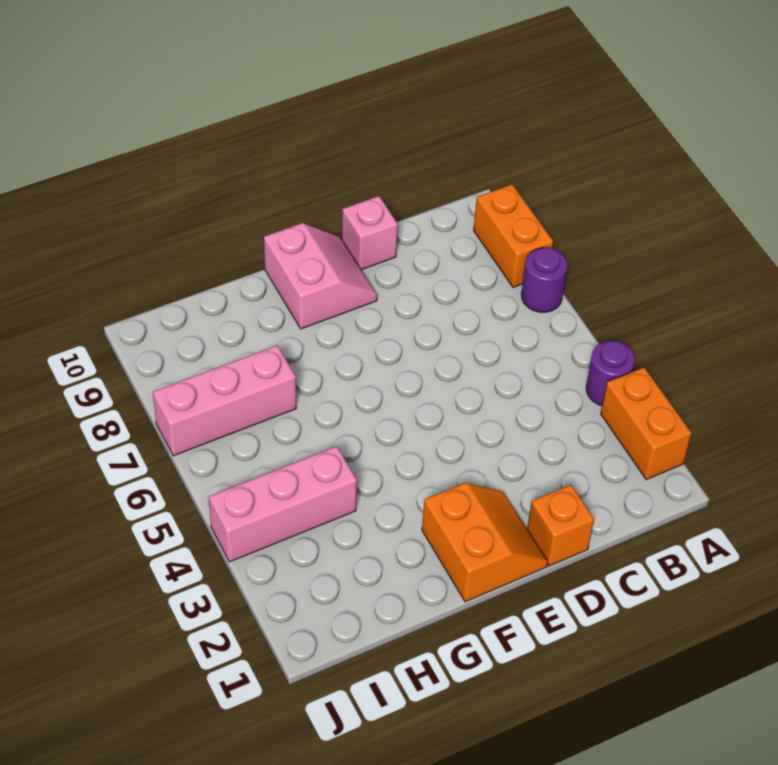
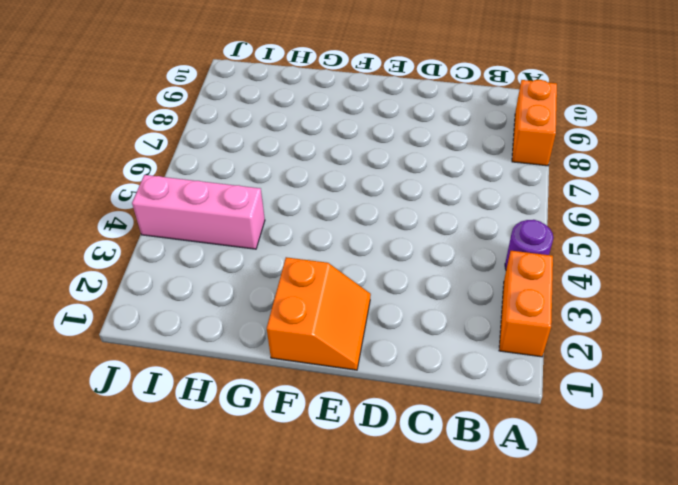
none -> purple round brick A7 level 1
none -> orange brick D1 level 1

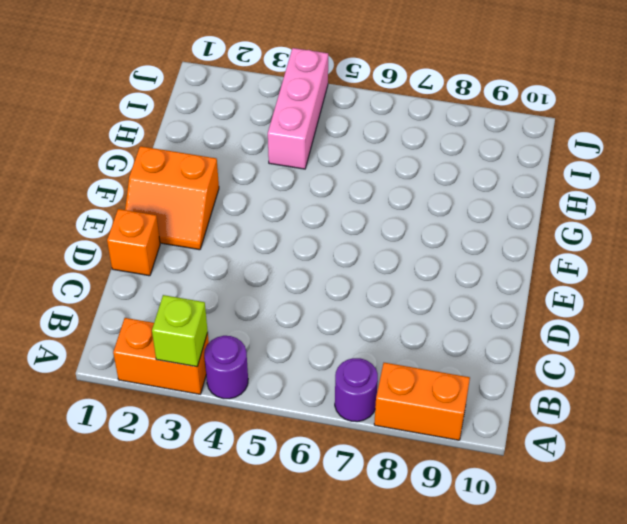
lime brick A3 level 2 -> none
none -> pink brick D10 level 1
none -> pink slope E9:F10 level 1 top F

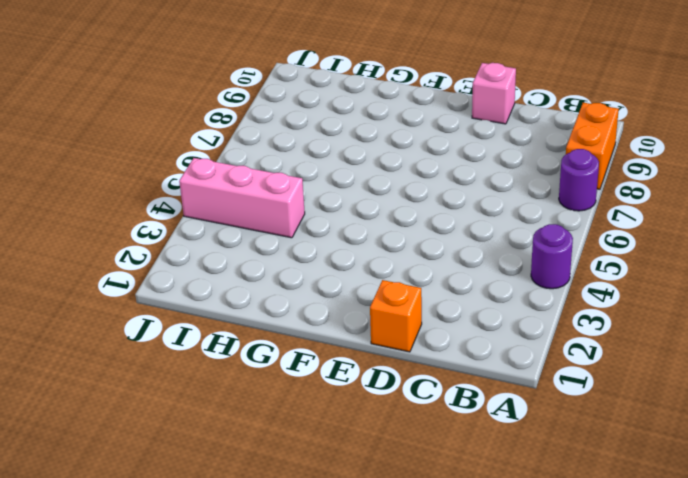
none -> orange brick A2:A3 level 1
none -> orange slope E1:F2 level 1 top F

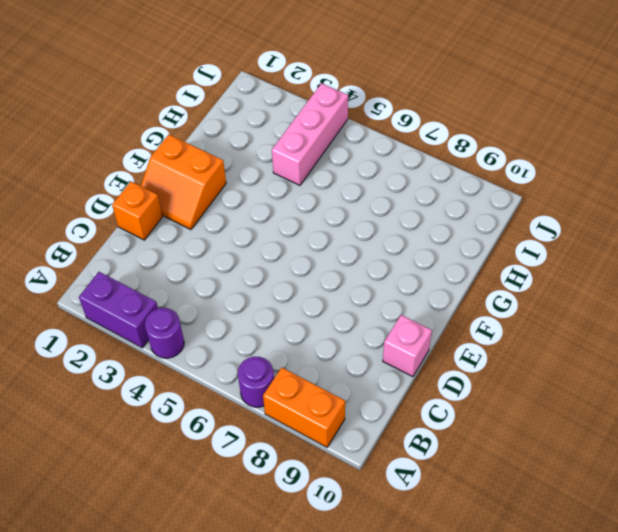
purple brick A2:A3 level 1 -> orange brick A2:A3 level 1
none -> pink slope E9:F10 level 1 top F
none -> pink brick H7:J7 level 1

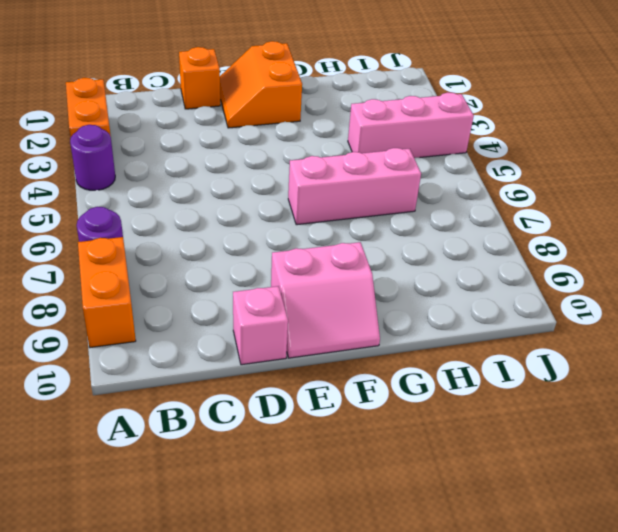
pink slope E9:F10 level 1 top 9 -> pink slope E9:F10 level 1 top F
pink brick F6:H6 level 1 -> pink brick H7:J7 level 1

